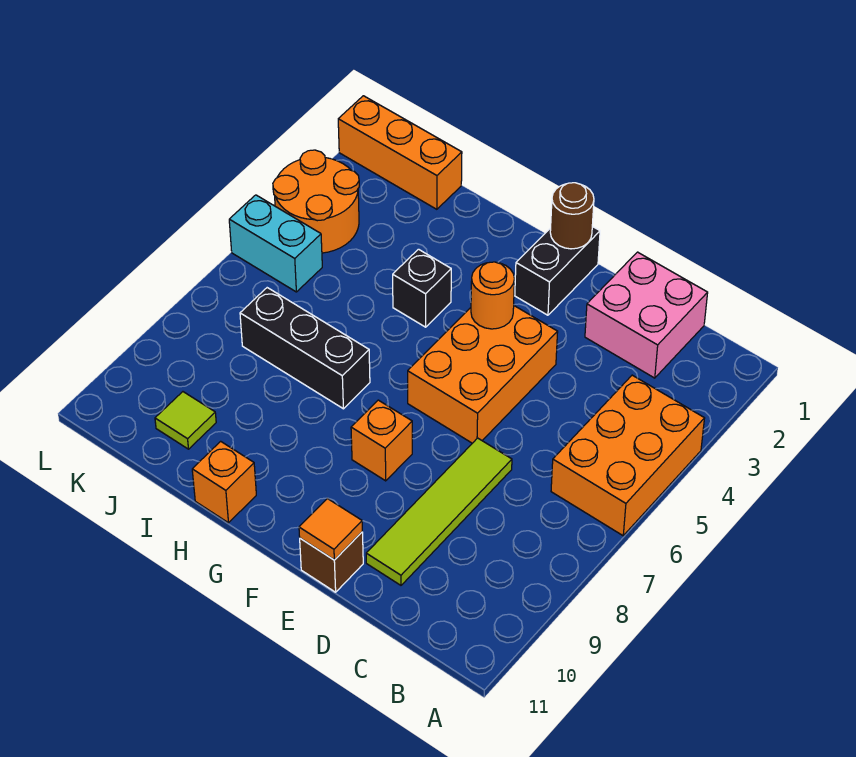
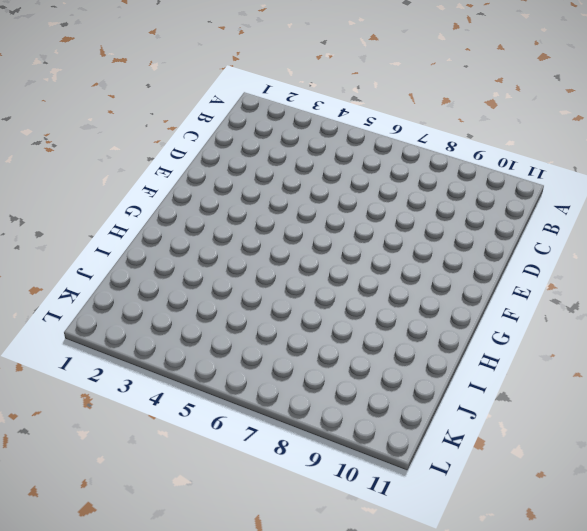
none -> orange brick A4:B6 level 1
none -> pink brick C1:D2 level 1
none -> lime tile D7:D10 level 1

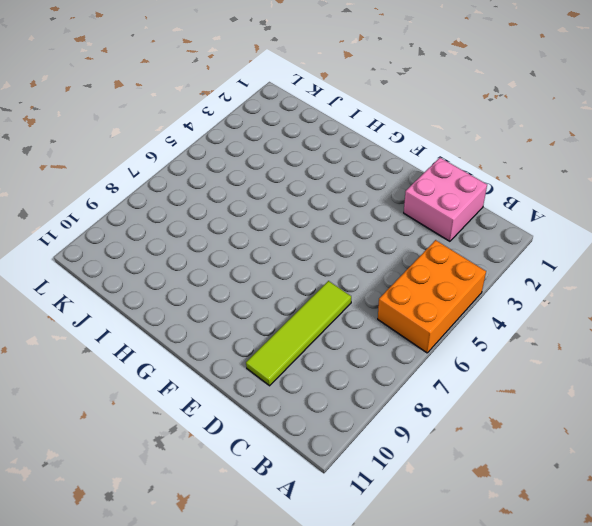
none -> orange brick E4:F6 level 1
none -> brown brick E11 level 1
none -> black brick F1:F2 level 1

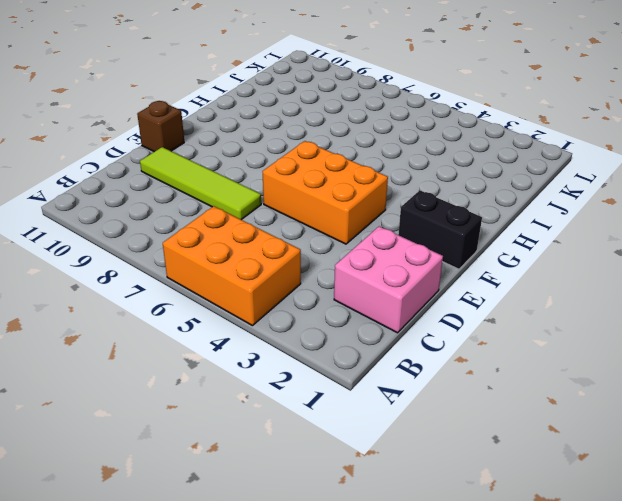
none -> orange brick F8 level 1
none -> black brick H4 level 1
none -> black brick H7:J7 level 1

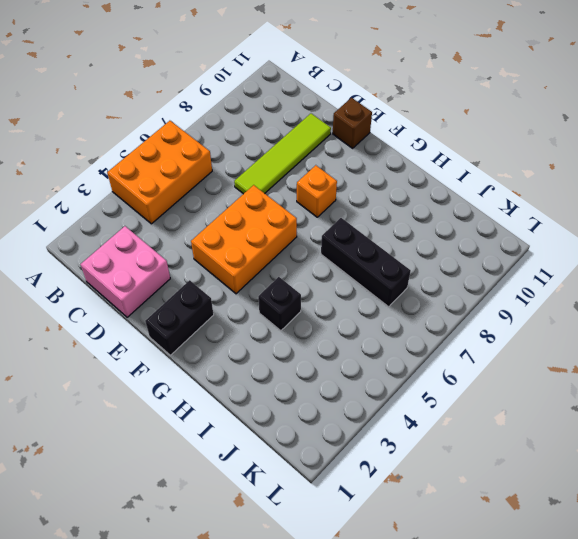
none -> orange brick H11 level 1
none -> orange brick J1:L1 level 1
none -> lime tile J10 level 1

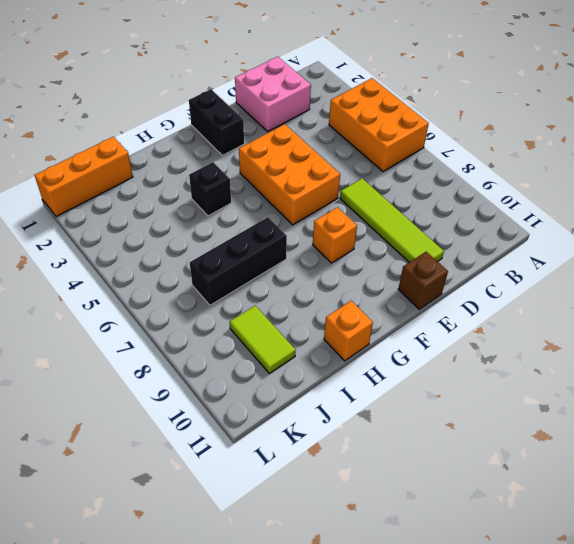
lime tile J9:J10 level 1 -> lime tile J10 level 1
none -> orange round brick K3:L4 level 1
none -> cyan brick K5:L5 level 1
none -> orange tile E11 level 2

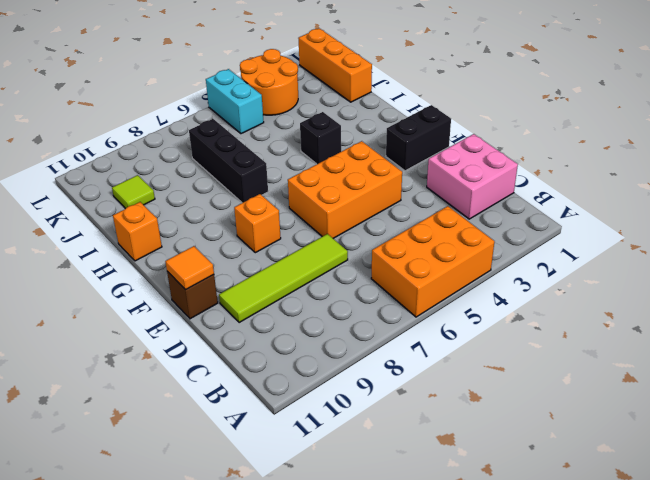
none -> brown round brick F1 level 2
none -> orange round brick F4 level 2

